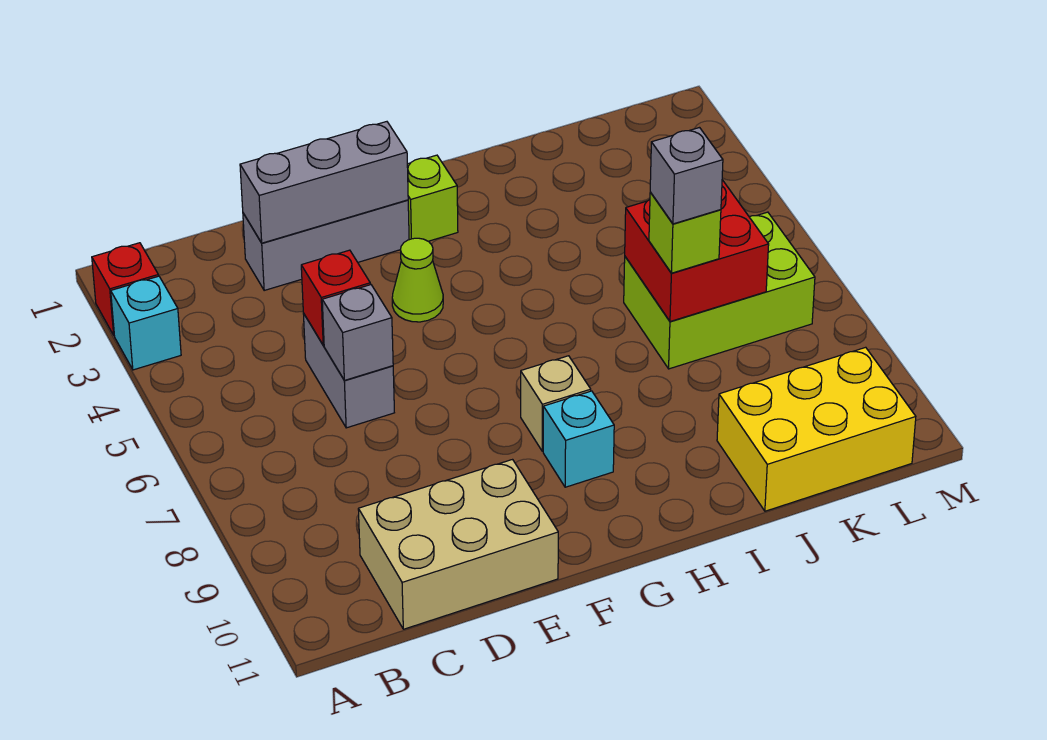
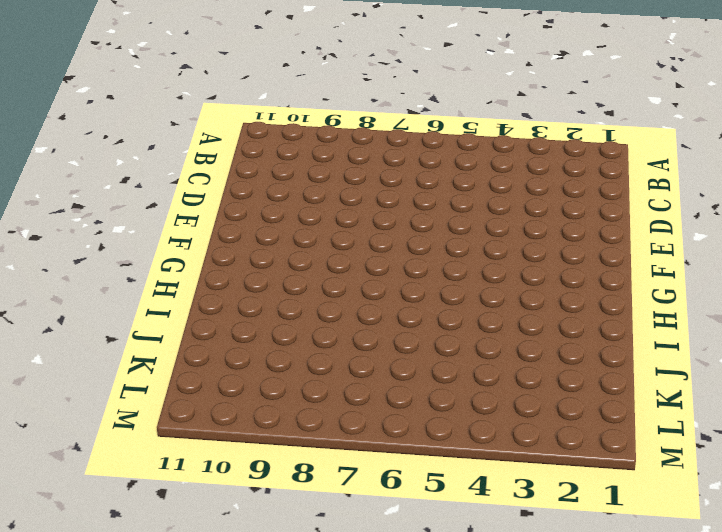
none -> red brick A2 level 1
none -> cyan brick A3 level 1
none -> tan brick C10:E11 level 1

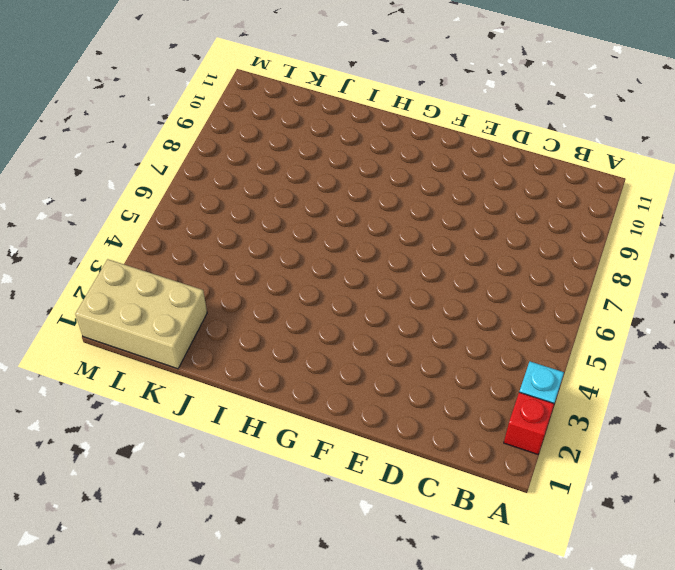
tan brick K1:M2 level 1 -> tan brick C10:E11 level 1
none -> grey brick D2:F2 level 1
none -> grey brick D5:D6 level 1
none -> lime cone F4 level 1

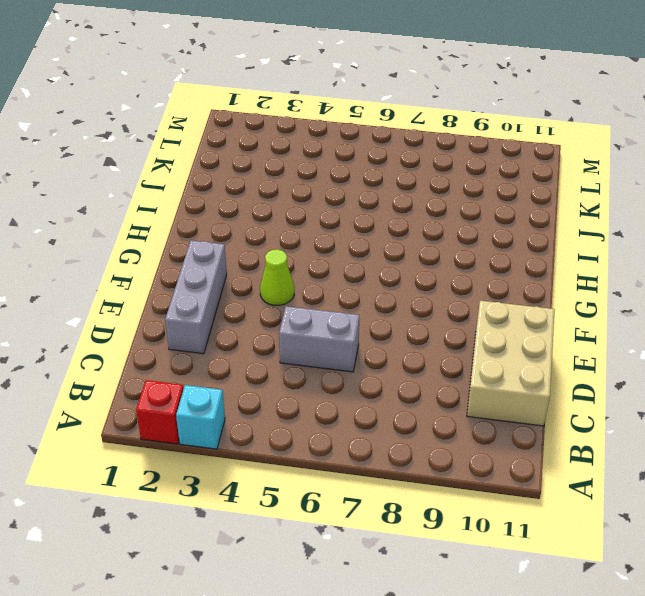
none -> lime brick G2 level 1
none -> tan brick G8 level 1
none -> cyan brick G9 level 1

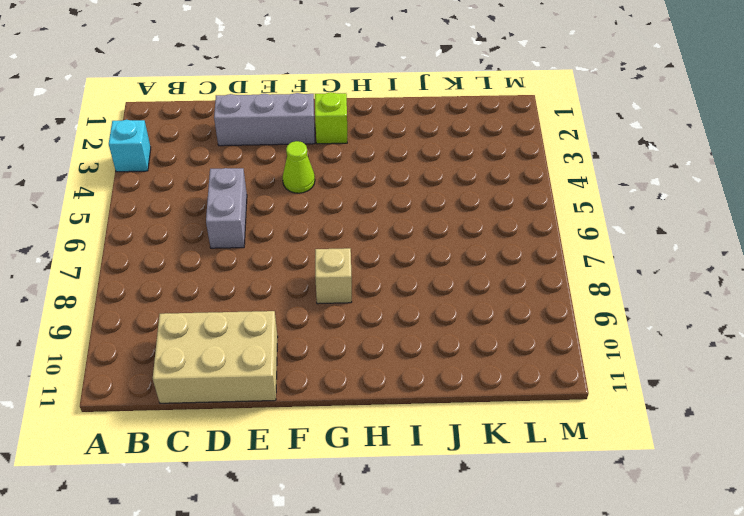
none -> red brick A2 level 1
none -> cyan brick G9 level 1
none -> lime brick J6:L7 level 1

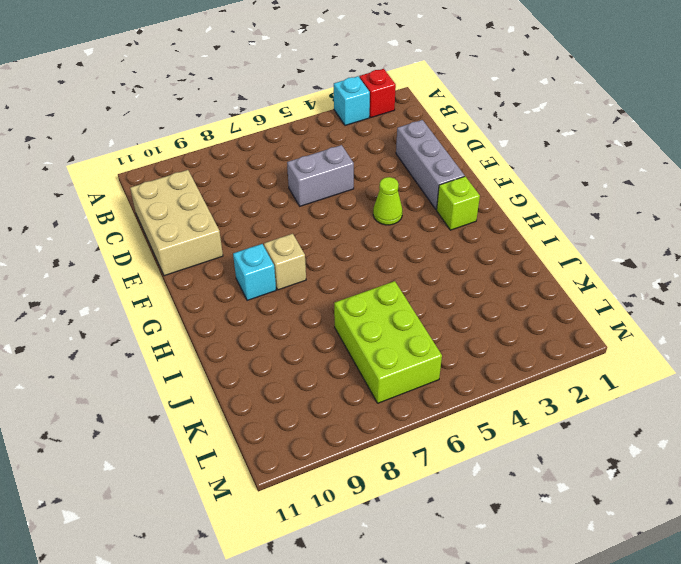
none -> yellow brick J10:L11 level 1
none -> grey brick D2:F2 level 2
none -> red brick D5 level 2

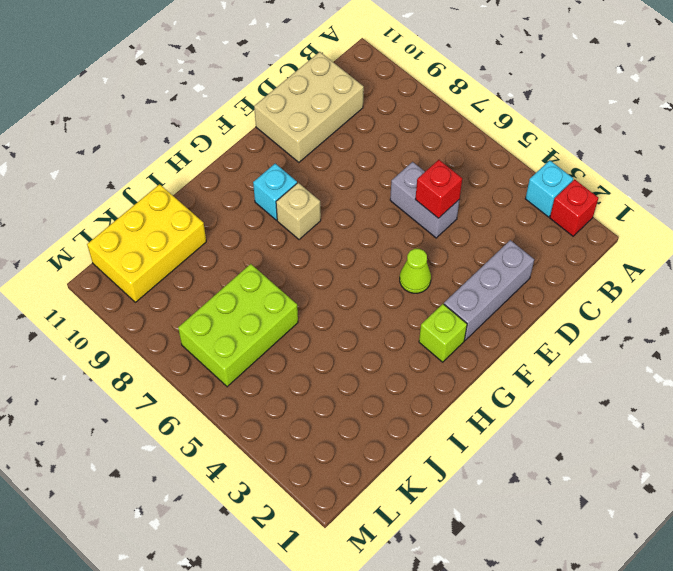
none -> grey brick D2:F2 level 2
none -> grey brick D6 level 2
none -> red brick J6:K7 level 2

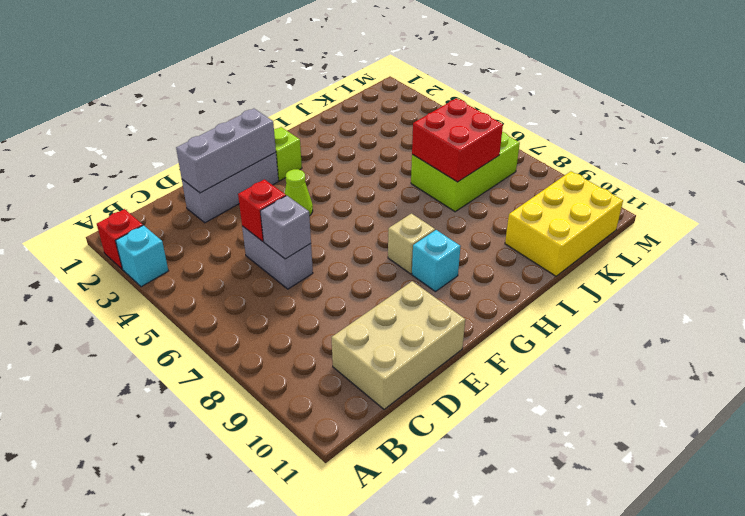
none -> lime brick J7 level 3
none -> grey brick J7 level 4

